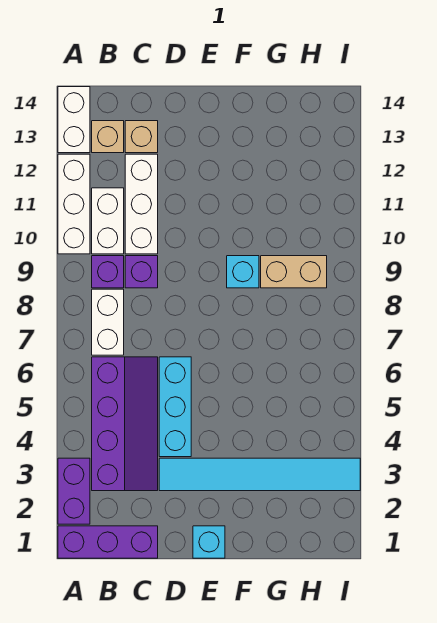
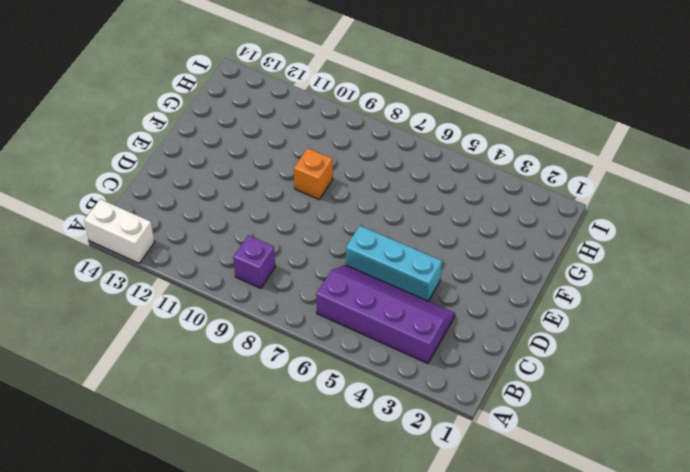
orange brick F9 level 1 -> cyan brick F9 level 1
none -> purple brick A1:C1 level 1
none -> purple brick A2:A3 level 1
none -> white brick A10:A12 level 1

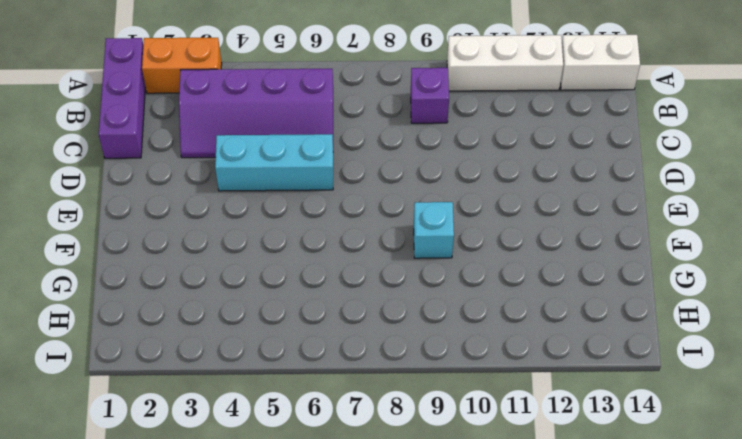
orange brick A2:A3 level 1 -> purple brick A2:A3 level 1
none -> white brick B7:B8 level 1
none -> white brick B10:B11 level 1
none -> tan brick B13 level 1

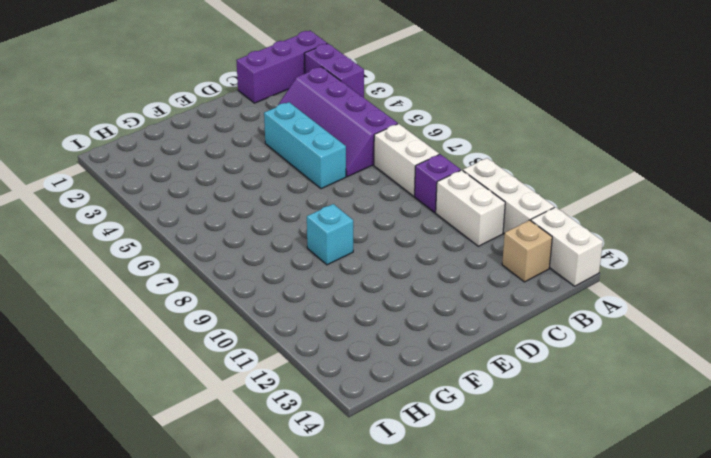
none -> purple brick C9 level 1
none -> white brick C10:C12 level 1
none -> tan brick C13 level 1

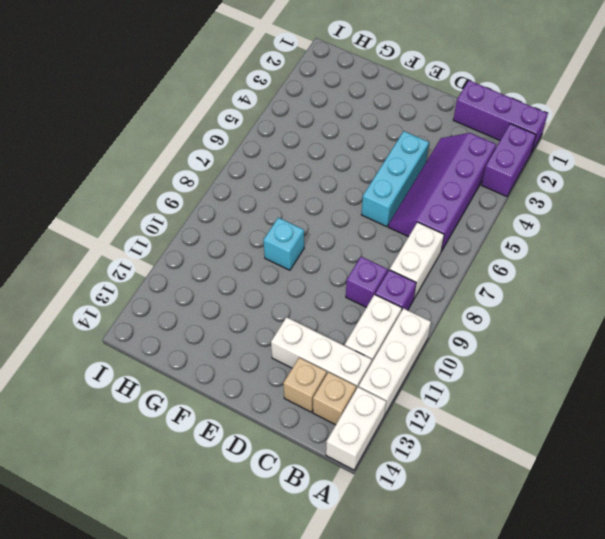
white brick B12:D12 level 1 -> white brick C10:C12 level 1
none -> cyan tile D3:I3 level 1
none -> cyan brick E1 level 1
none -> tan brick G9:H9 level 1

